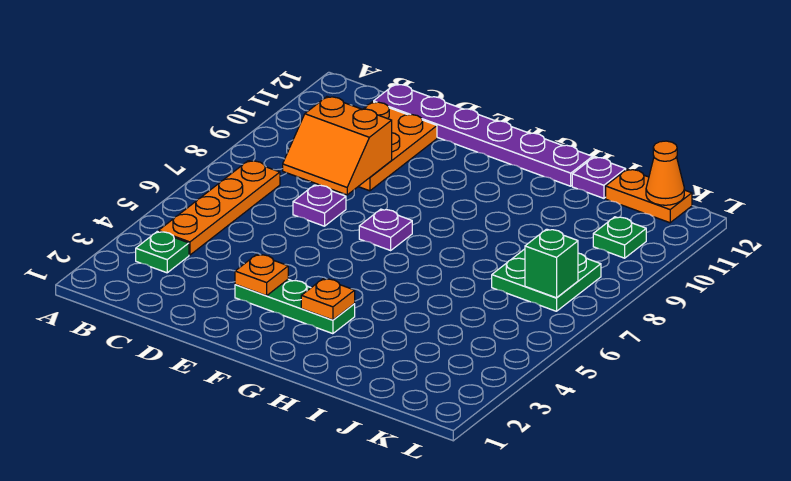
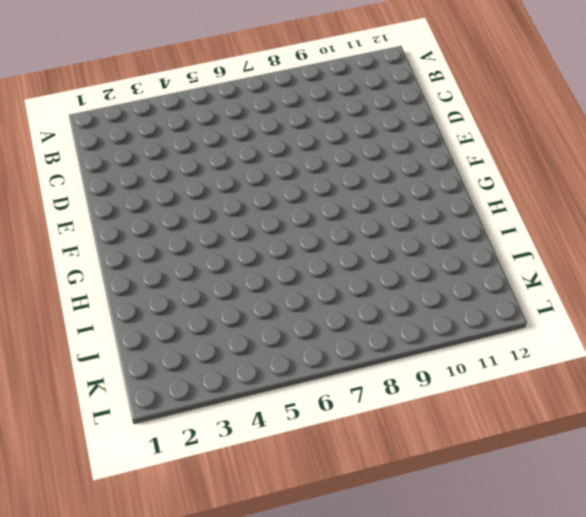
none -> green plate B3 level 1
none -> orange plate B4:B7 level 1
none -> orange plate C9:D11 level 1

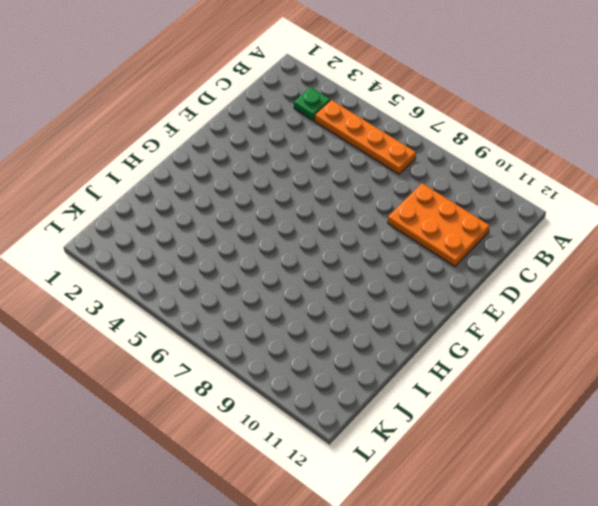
none -> purple plate C12:H12 level 1
none -> purple plate D7 level 1
none -> green plate E3:G3 level 1

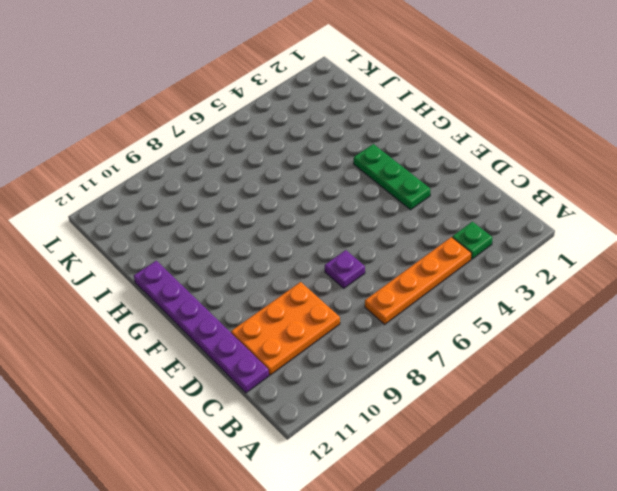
none -> purple plate F7 level 1
none -> purple plate I12 level 1
none -> green plate J7:K8 level 1

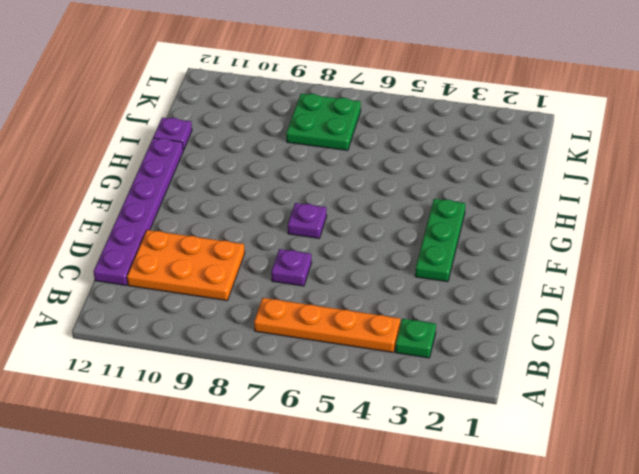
none -> orange plate J12:K12 level 1
none -> green plate K10 level 1
none -> orange slope C8:D9 level 2 top 9

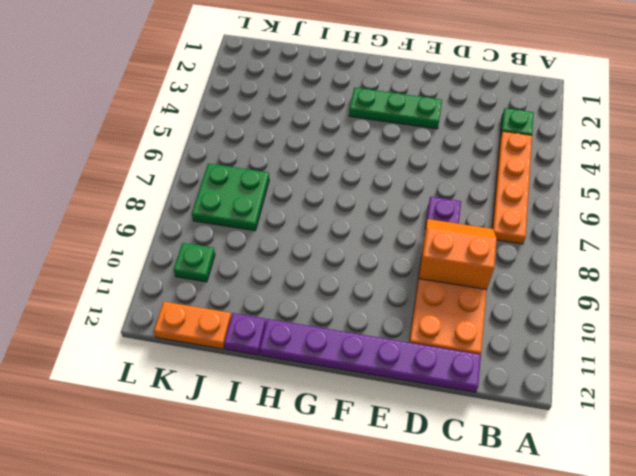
none -> purple plate F7 level 1
none -> orange plate E3 level 2
none -> orange plate G3 level 2

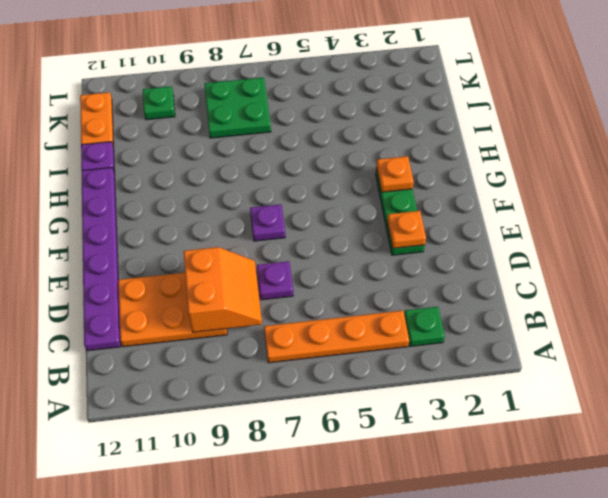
none -> green brick K7 level 2
none -> orange cone K12 level 2

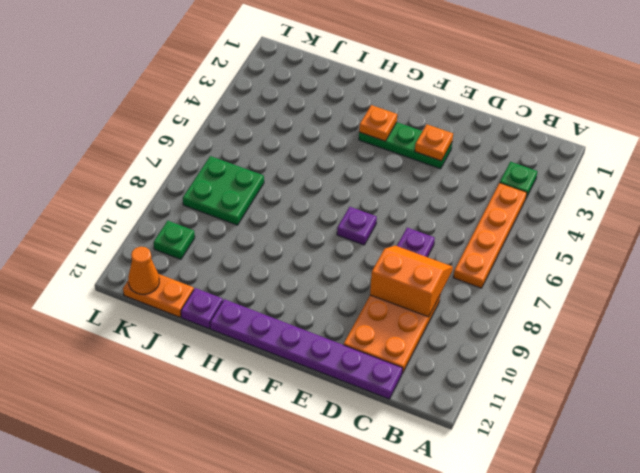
none -> green brick K7 level 2

